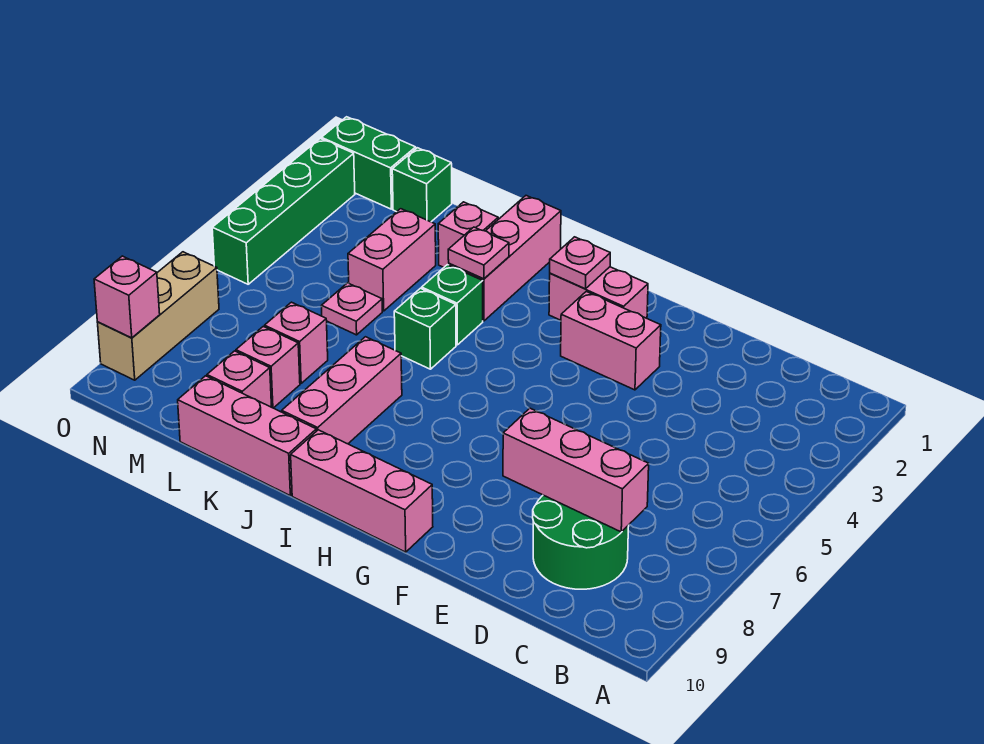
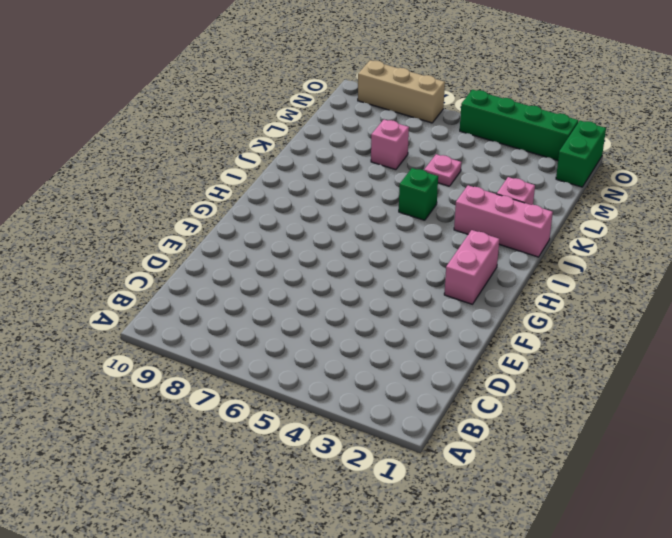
none -> green round brick C8:D9 level 1
none -> pink brick F3:G3 level 1
none -> pink brick G10:I10 level 1

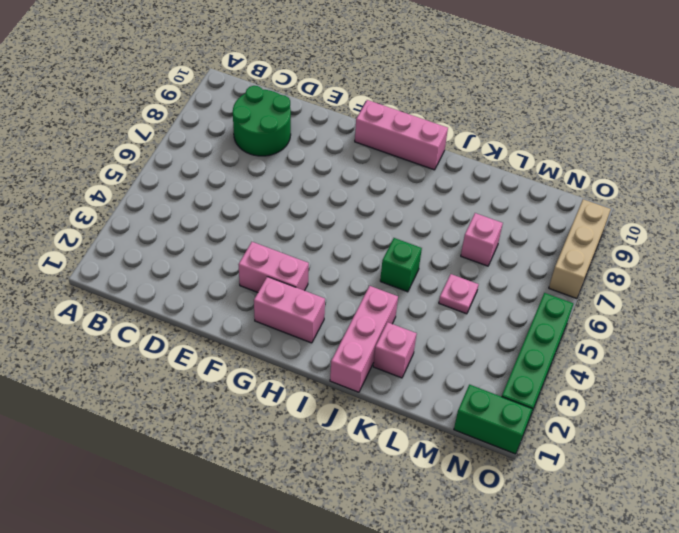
none -> green brick J4 level 1
none -> pink brick J7:J9 level 1
none -> pink brick J10:L10 level 1

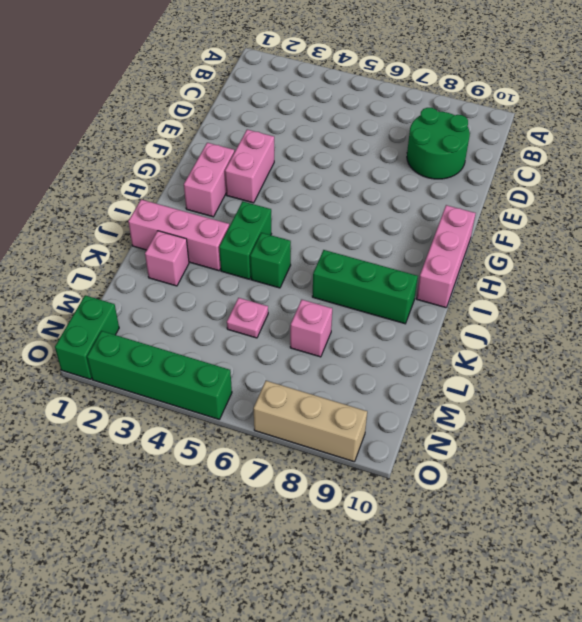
green brick I4:J4 level 1 -> green brick J4 level 1
green brick J7:J9 level 1 -> pink brick J7:J9 level 1
none -> pink brick J10:L10 level 1
none -> pink brick L3:L4 level 1
none -> pink brick L8 level 1

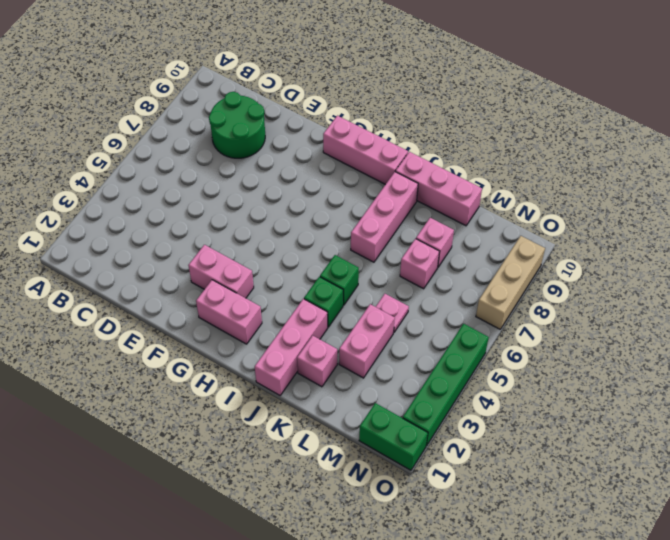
none -> pink brick L9 level 1
none -> green brick M1 level 1
none -> pink brick C8:E8 level 2

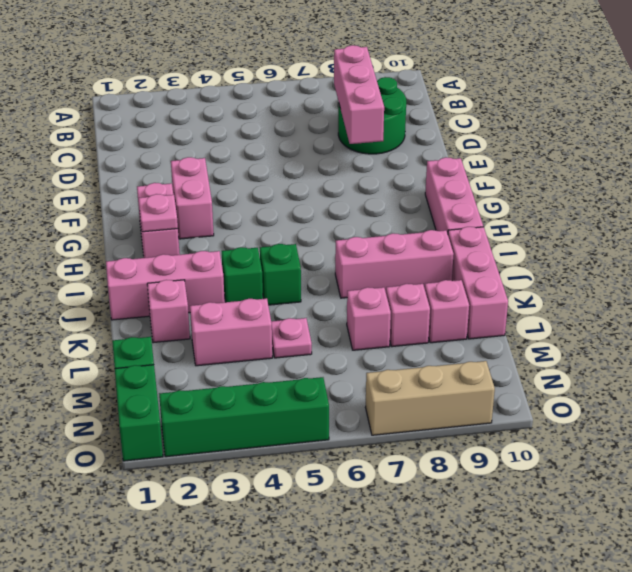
none -> pink plate J3 level 2
none -> pink brick O9 level 2

